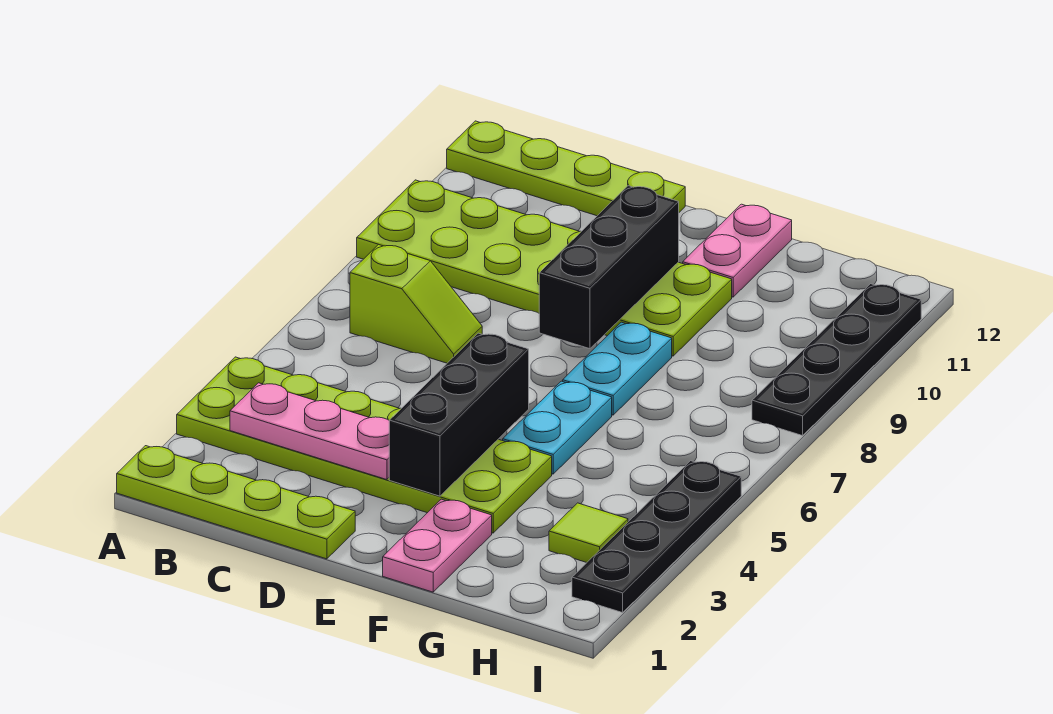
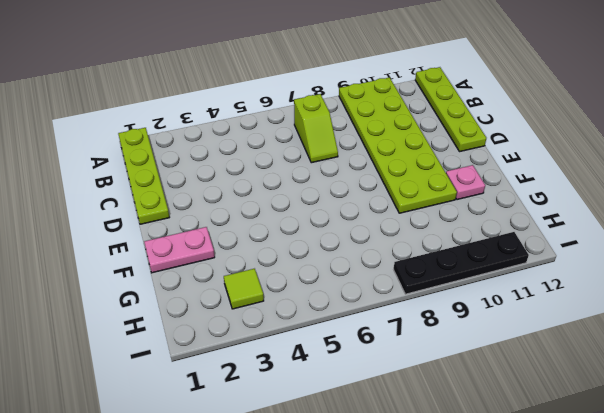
pink plate F11 level 1 -> pink plate F11:F12 level 1
none -> lime plate A3:F4 level 1
none -> cyan plate F5:F6 level 1
none -> cyan plate F7:F8 level 1

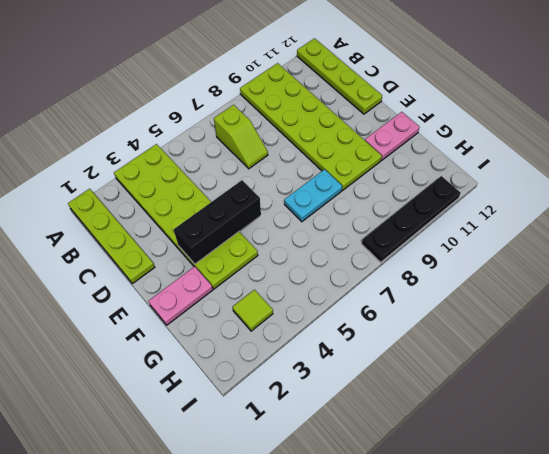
none -> cyan plate F5:F6 level 1
none -> black plate I2:I5 level 1
none -> pink plate B3:D3 level 2

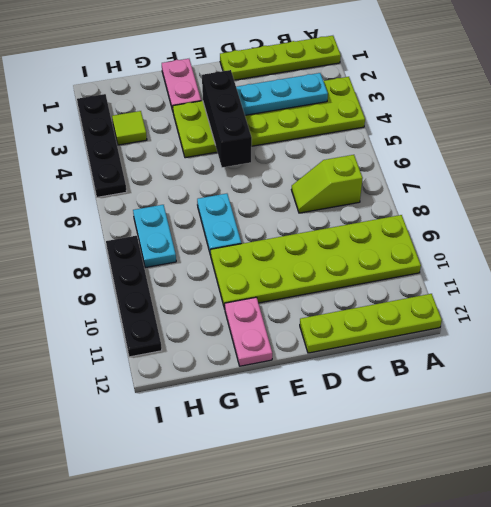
cyan plate B3:D3 level 2 -> pink plate B3:D3 level 2
cyan plate H7:H8 level 1 -> cyan plate F5:F6 level 1
none -> black brick E8:E10 level 2

